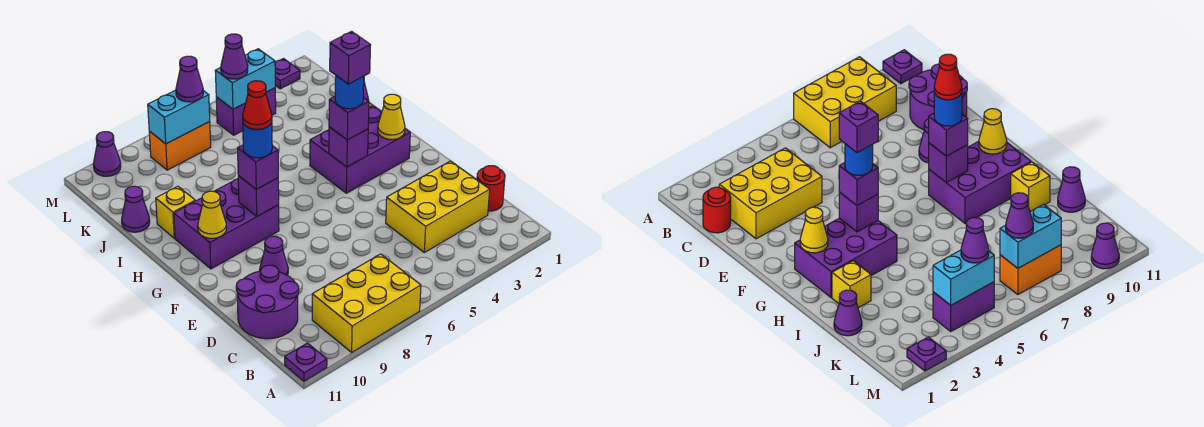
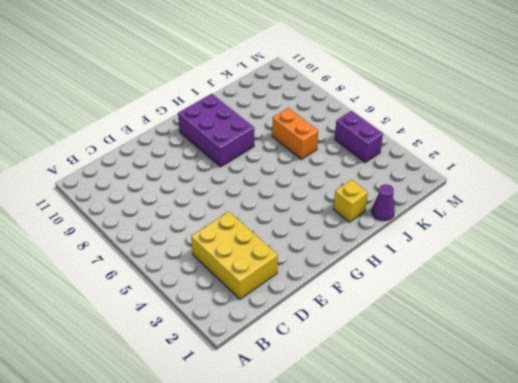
orange brick J6:J7 level 1 -> orange brick L7:L8 level 1
none -> yellow brick A7:B9 level 1
none -> purple plate A11 level 1
none -> red round brick C1 level 1
none -> purple round brick C10:D11 level 1

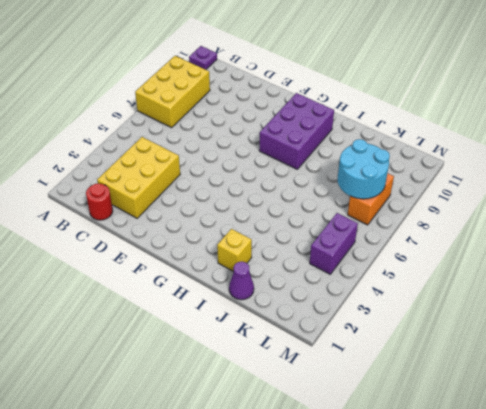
cyan round brick K7:L8 level 2 -> cyan brick L7:L8 level 2
none -> purple round brick C10:D11 level 1
none -> purple cone E9 level 1
none -> purple brick G2:H4 level 1
none -> yellow brick I10 level 1

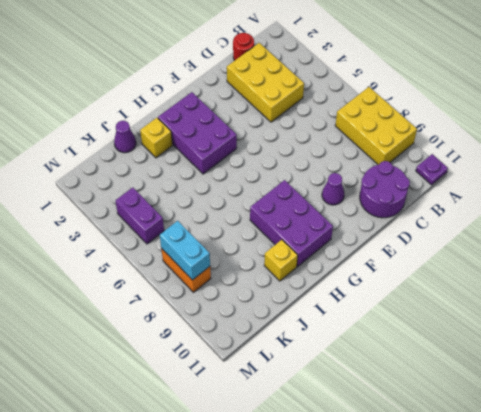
none -> purple cone J11 level 1
none -> purple plate M2 level 1
none -> purple cone M10 level 1
none -> yellow cone G2 level 2

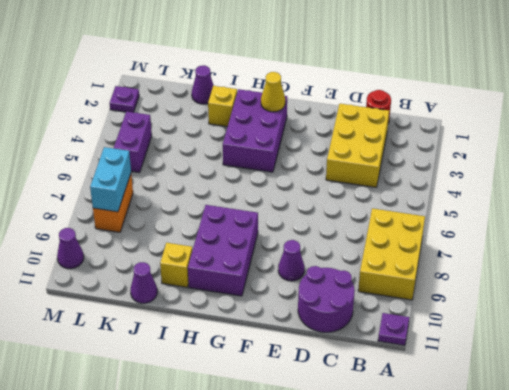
none -> purple brick G4 level 2
none -> purple brick G8 level 2
none -> yellow cone G10 level 2
none -> cyan brick L4:L5 level 2

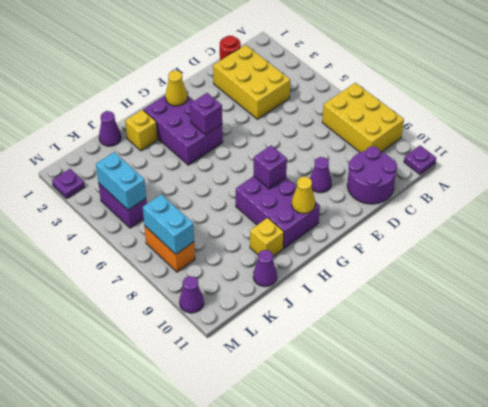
none -> purple brick G4 level 3
none -> purple brick G8 level 3
none -> purple cone L5 level 3
none -> purple cone L7 level 3

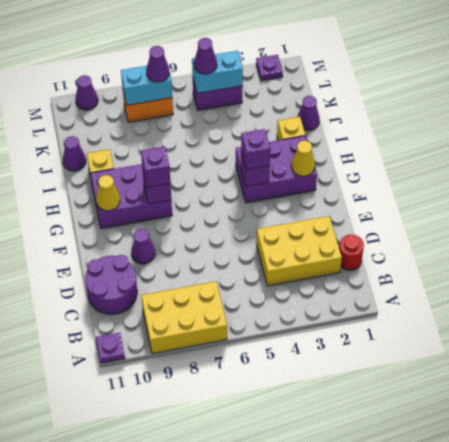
none -> blue round brick G4 level 4
none -> blue round brick G8 level 4
none -> purple brick G4 level 5
none -> red cone G8 level 5

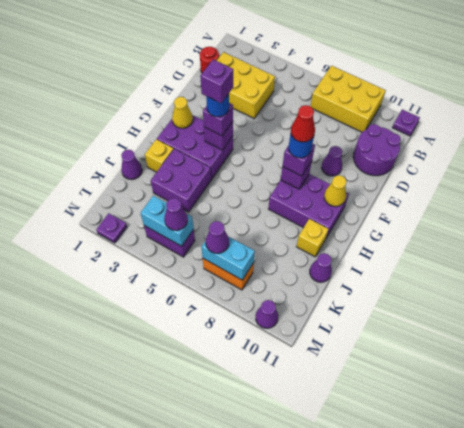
purple brick I3:J4 level 1 -> none

